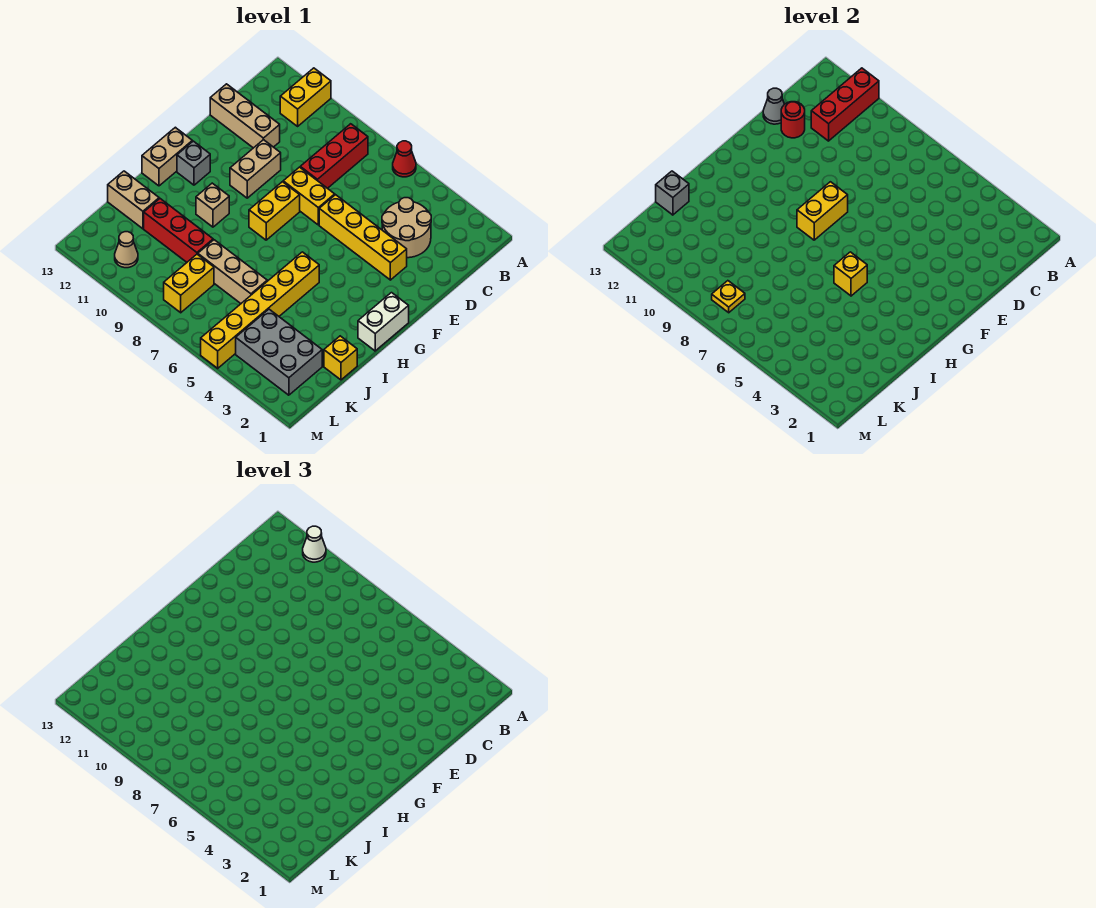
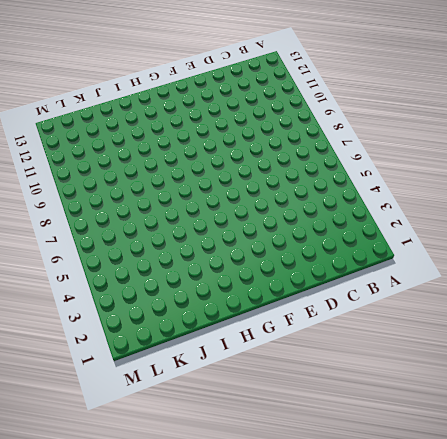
none -> red cone A6 level 1
none -> yellow brick A11:B11 level 1
none -> red brick B8:D8 level 1

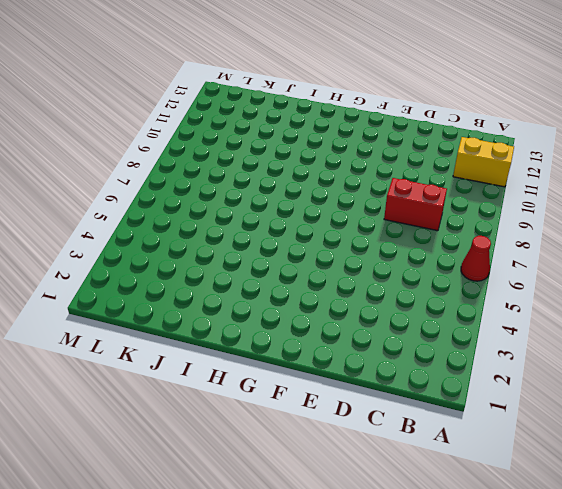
red brick C8:D8 level 1 -> red brick B8:D8 level 1
none -> tan round brick C3:D4 level 1
none -> tan brick D11:D13 level 1
none -> yellow brick E3:E6 level 1

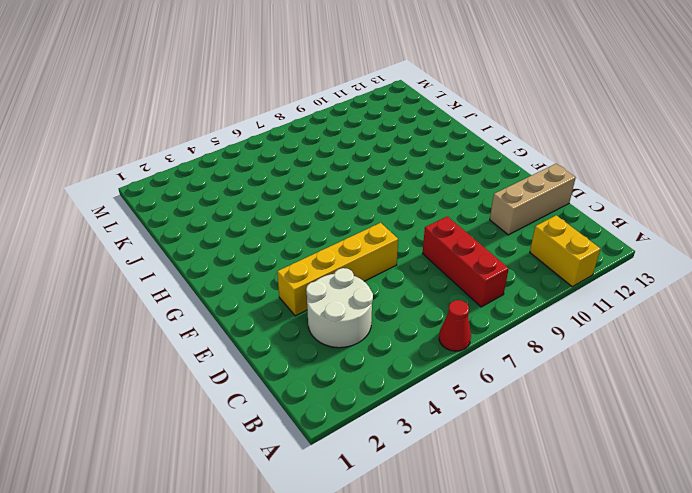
white round brick C3:D4 level 1 -> tan round brick C3:D4 level 1
none -> yellow brick E7:E8 level 1
none -> tan brick E10:F10 level 1
none -> yellow brick F8:G8 level 1

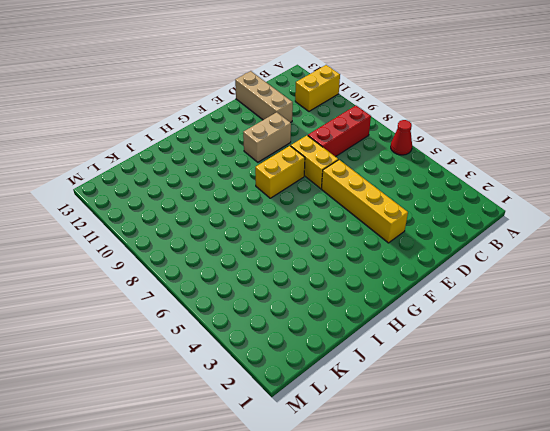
none -> tan round brick C3:D4 level 1
none -> white brick G1:H1 level 1
none -> grey brick G12 level 1

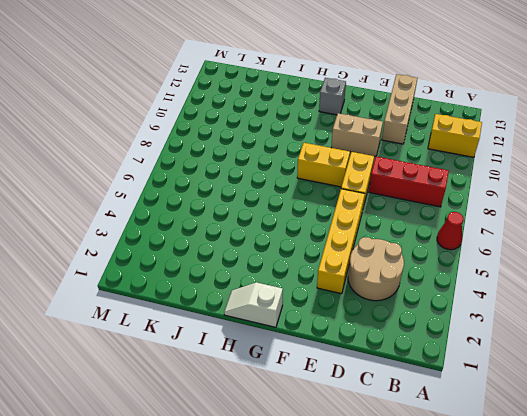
white slope G1:H1 level 1 top G -> white brick G1:H1 level 1
none -> tan brick G13:H13 level 1
none -> yellow brick H5:M5 level 1
none -> tan brick H10 level 1

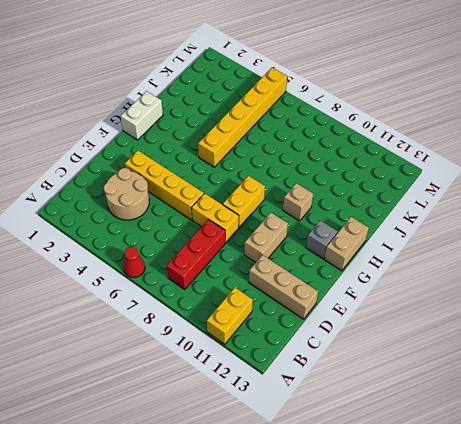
none -> yellow brick J1 level 1
none -> tan brick J6:J8 level 1
none -> red brick J9:J11 level 1

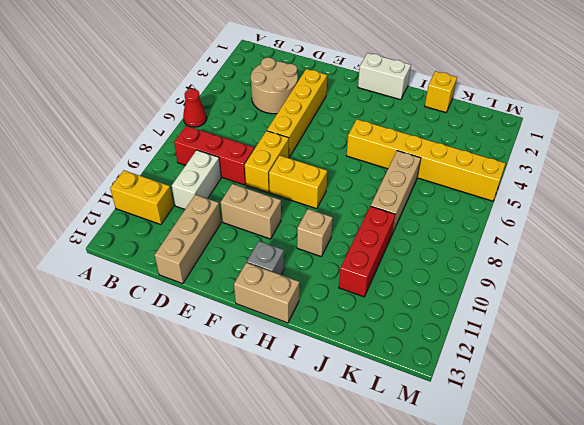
white brick C9:C10 level 1 -> none
none -> tan brick J12:J13 level 1
none -> grey brick K2:L4 level 1
none -> yellow brick K8:L8 level 1

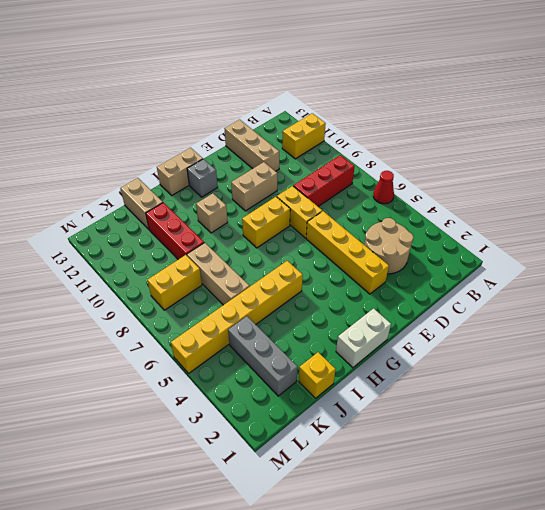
grey brick K2:K4 level 1 -> grey brick K2:L4 level 1
none -> tan cone L11 level 1
none -> red brick A11:C11 level 2
none -> red round brick D12 level 2

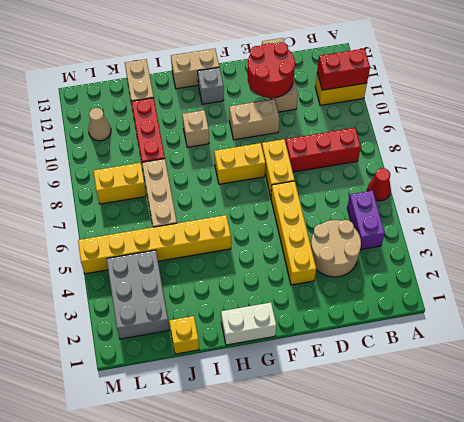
red brick A11:B11 level 2 -> red brick A11:C11 level 2
purple brick B4:B5 level 1 -> none
red round brick D11:E12 level 2 -> red round brick D12 level 2
none -> grey cone D13 level 2
none -> yellow brick F8:G8 level 2
none -> yellow brick H5 level 2

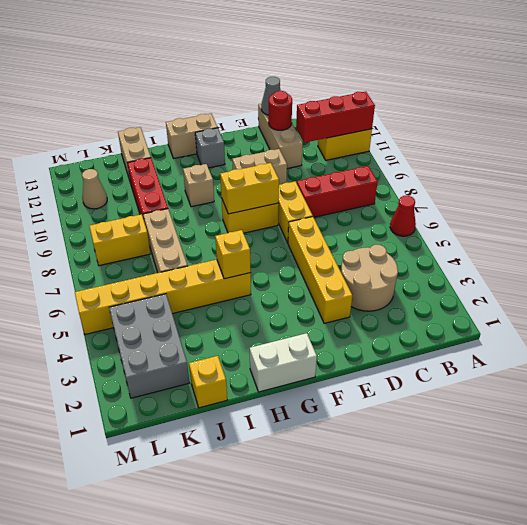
none -> grey brick J13 level 2
none -> yellow plate L8 level 2
none -> white cone A11 level 3

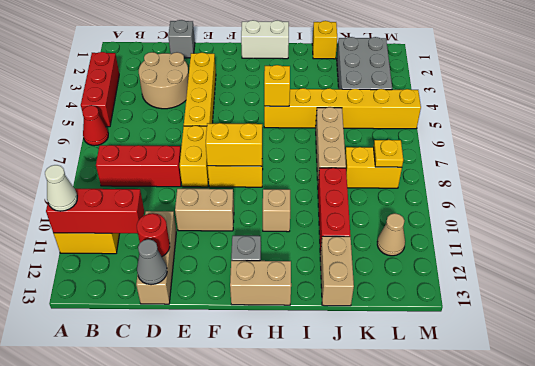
red brick A3:A5 level 1 -> none
grey brick D1 level 1 -> grey brick J13 level 2

